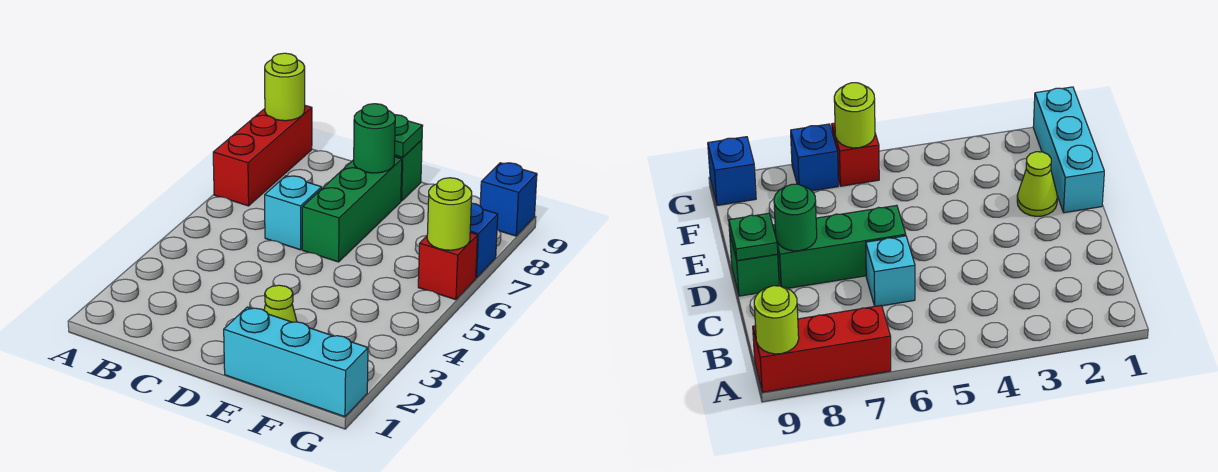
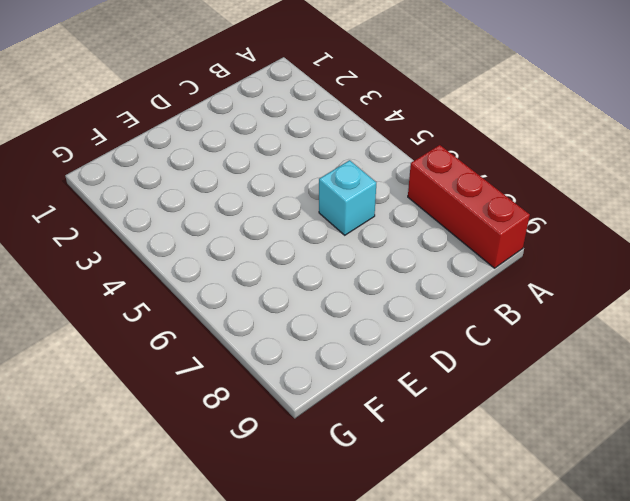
none -> green brick D6:D8 level 1
none -> green brick D9 level 1
none -> cyan brick E1:G1 level 1

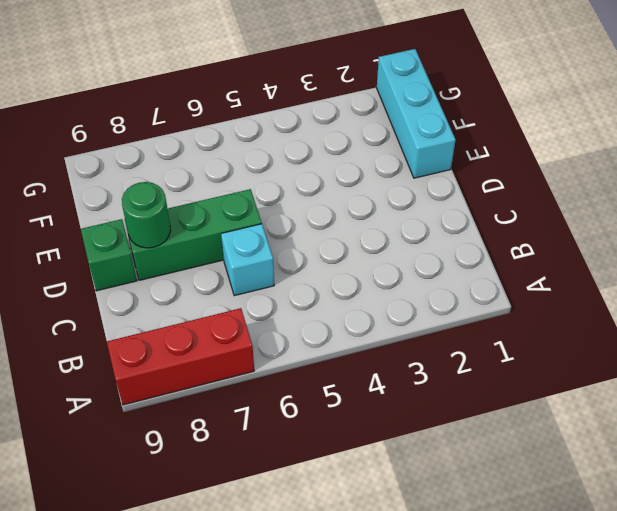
none -> lime cone E2 level 1
none -> red brick G6 level 1
none -> blue brick G7 level 1

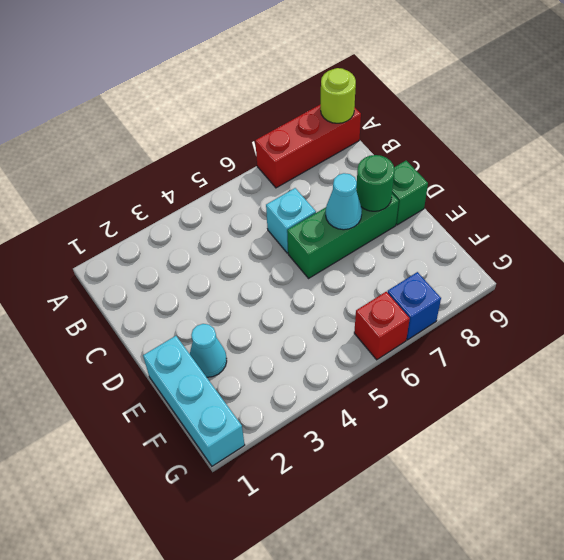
cyan cone D7 level 2 -> none
cyan cone E2 level 1 -> lime cone E2 level 1
none -> blue brick G9 level 1
none -> green plate D9 level 2
none -> lime round brick G6 level 2

